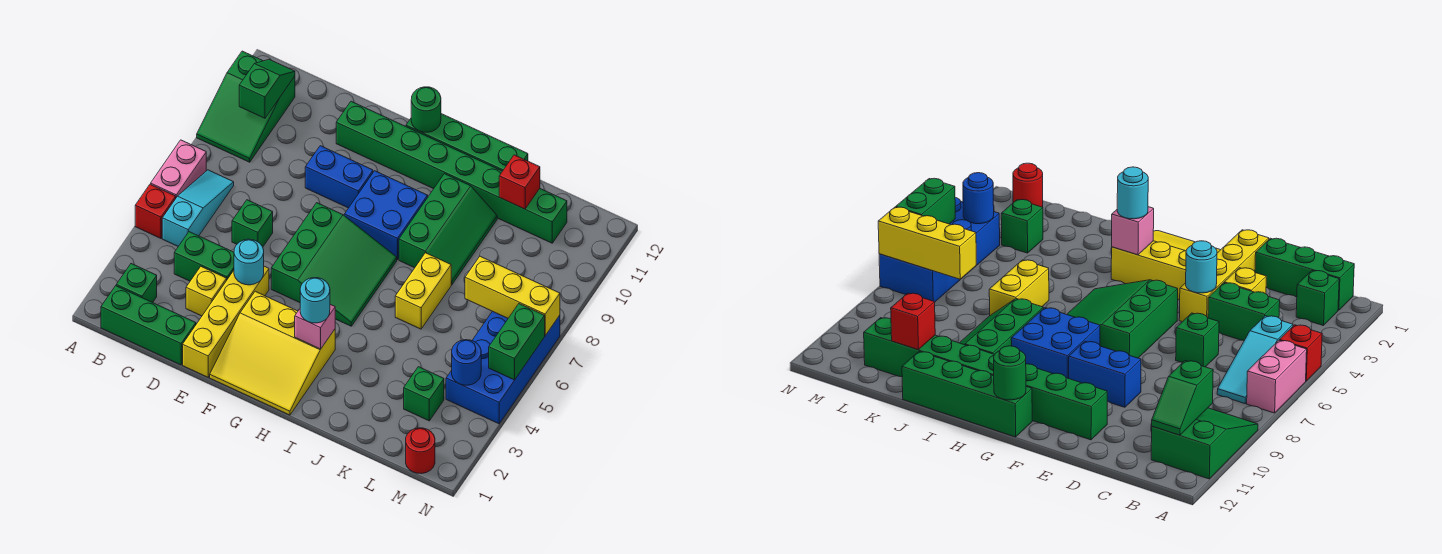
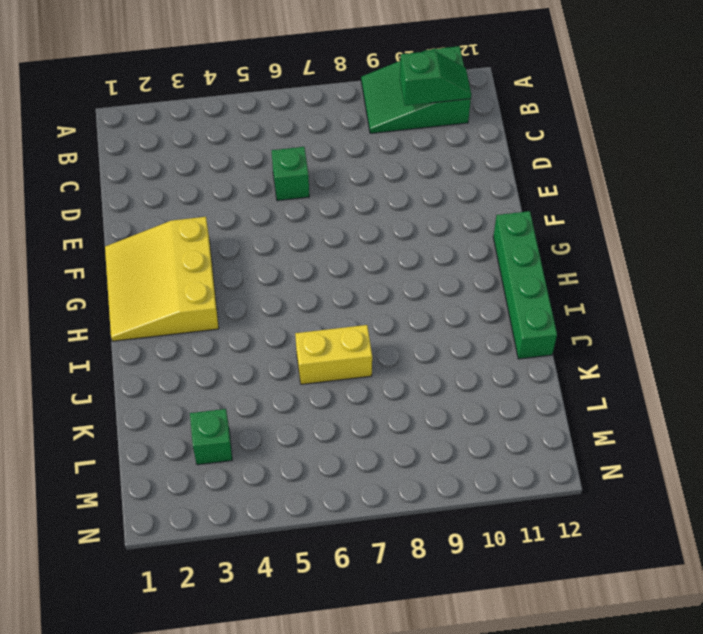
none -> red brick A5 level 1
none -> pink brick A6:A7 level 1
none -> green brick B1:D1 level 1
none -> green brick B2 level 1

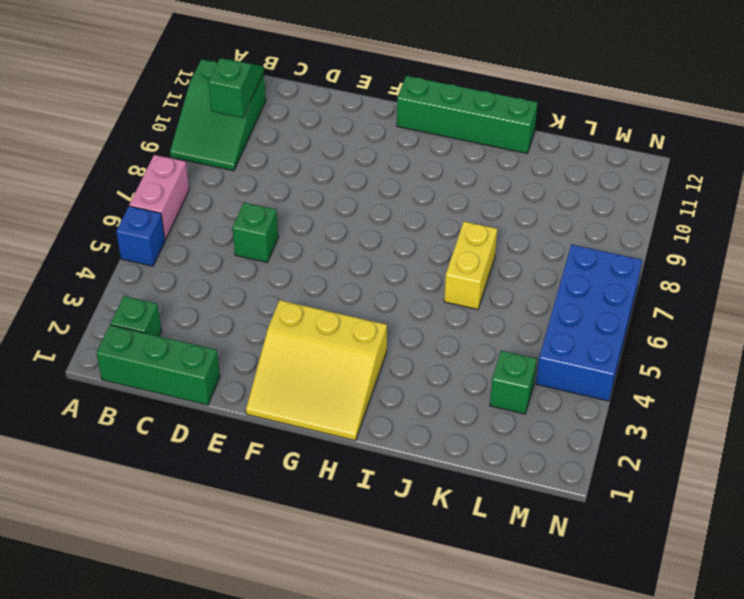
blue brick A5 level 1 -> red brick A5 level 1
none -> cyan slope B5:B7 level 1 top 5
none -> green brick C4:D4 level 1
none -> yellow brick D3 level 1
none -> yellow brick E1:E4 level 1

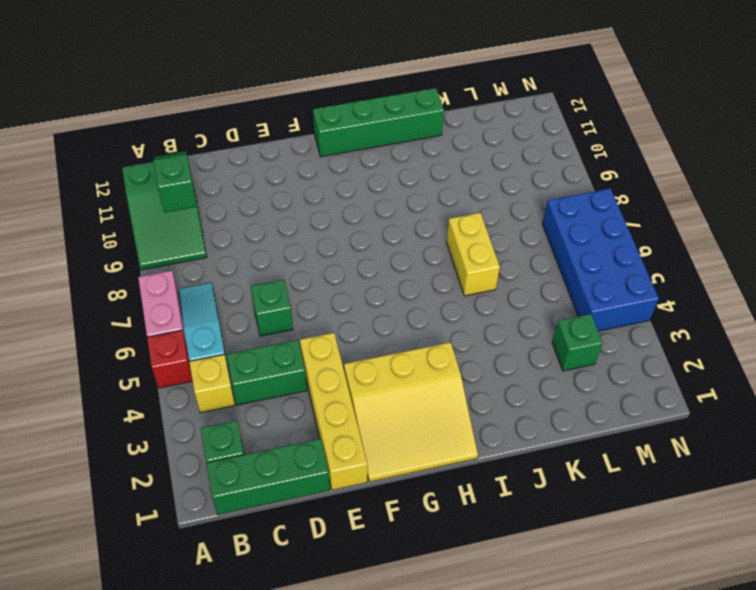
yellow brick B4 level 1 -> yellow brick D3 level 1
none -> blue brick E9:F9 level 1
none -> green brick E11:L11 level 1
none -> green slope F5:H7 level 1 top F
none -> blue brick G8:H9 level 1

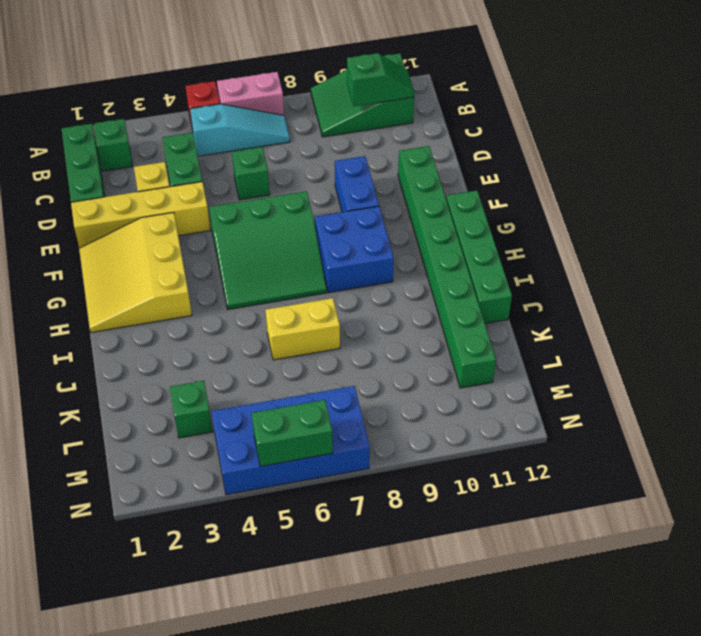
none -> green slope I8:J10 level 1 top I
none -> red round brick M1 level 1
none -> cyan round brick E4 level 2
none -> green round brick G12 level 2

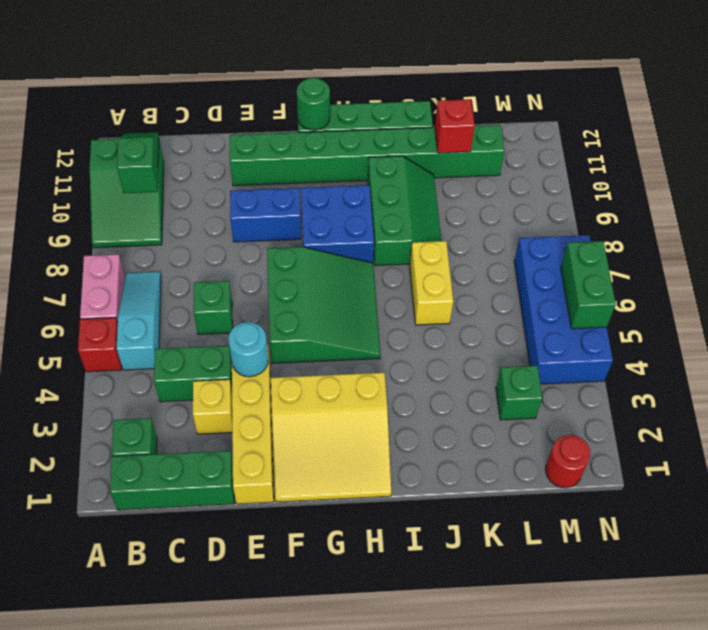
none -> pink brick H3 level 2
none -> yellow brick L7:N7 level 2
none -> blue round brick M4 level 2
none -> cyan round brick H3 level 3

